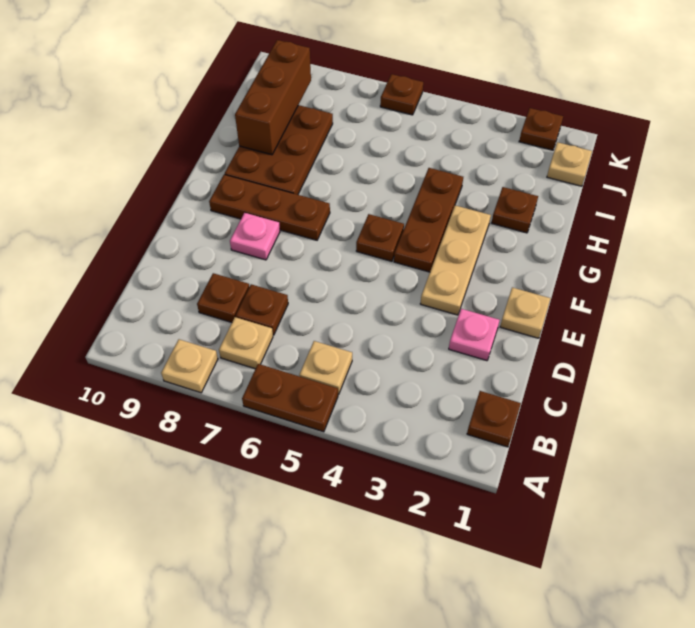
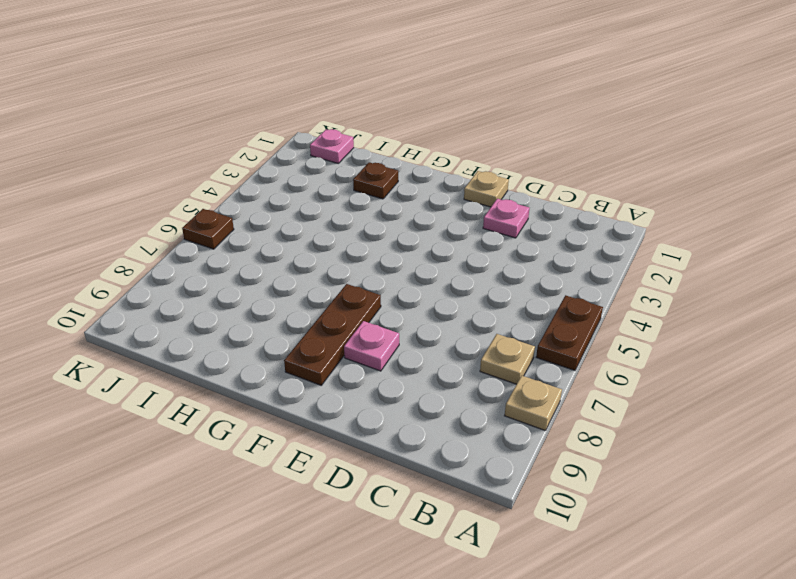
pink plate J1 level 1 -> tan plate J1 level 1
none -> brown plate B1 level 1
none -> tan plate B5 level 1
none -> brown plate C7 level 1

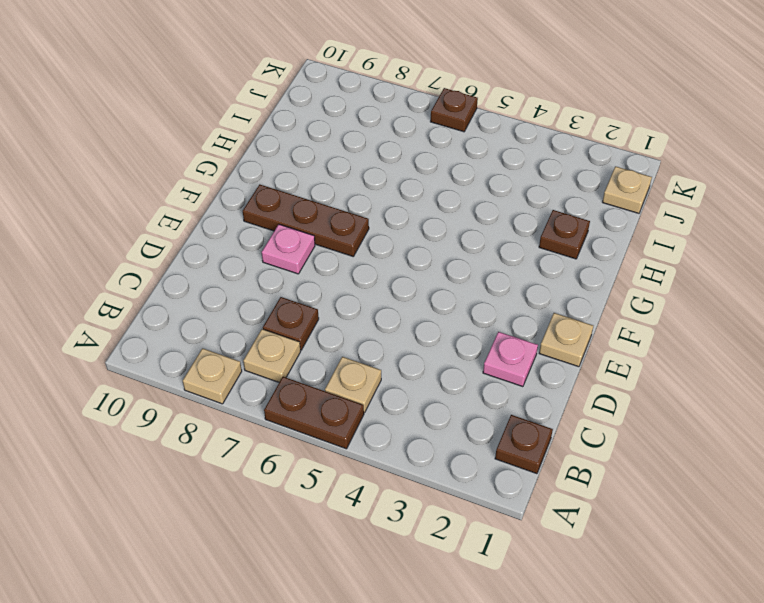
none -> brown plate C8 level 1
none -> tan plate E3:G3 level 1
none -> brown plate F4:H4 level 1

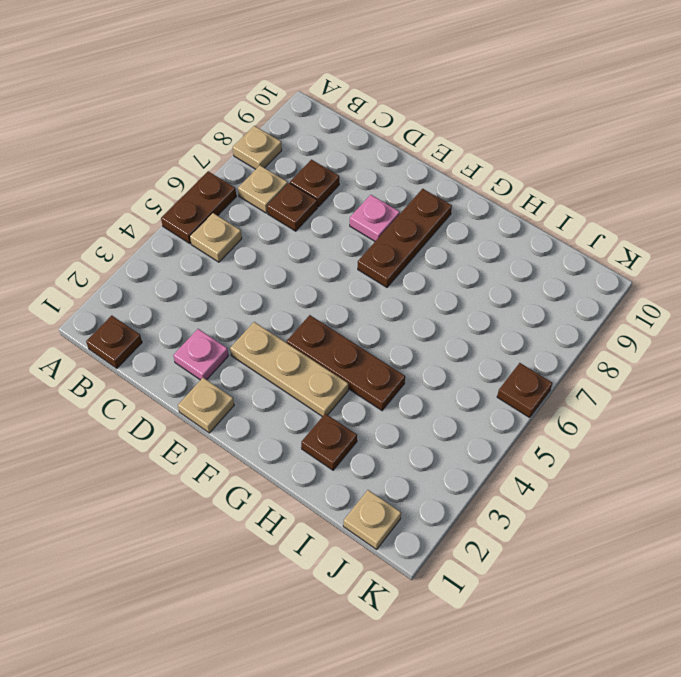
none -> brown plate F5 level 1
none -> brown plate G8:I9 level 1
none -> brown plate K2 level 1

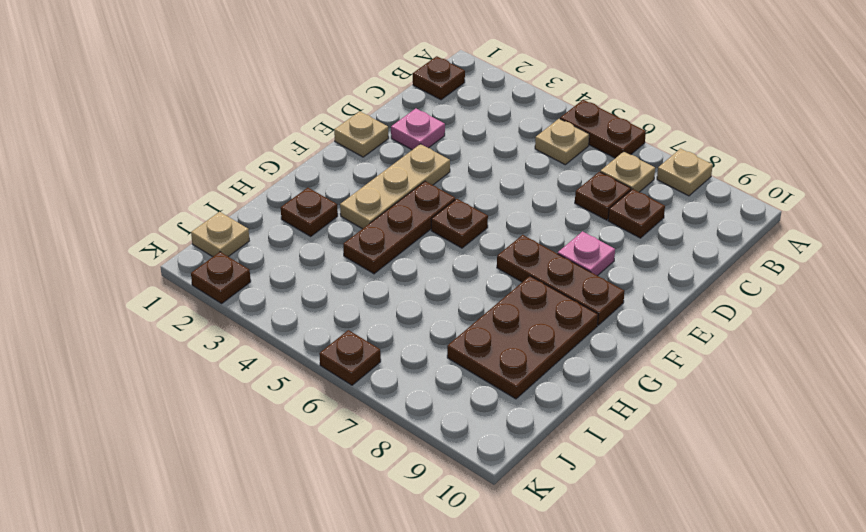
none -> brown brick H9:J9 level 2

